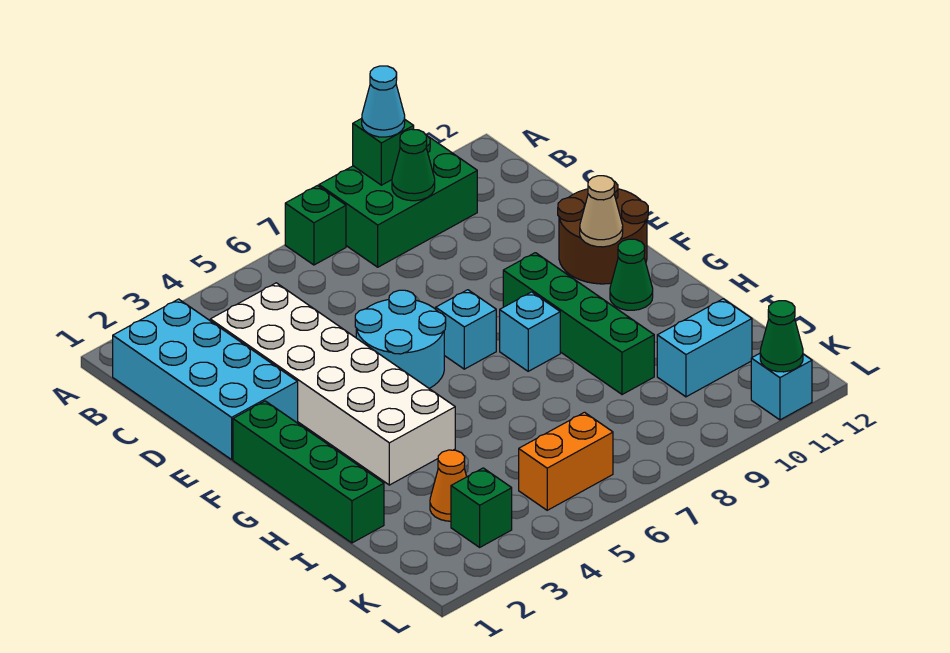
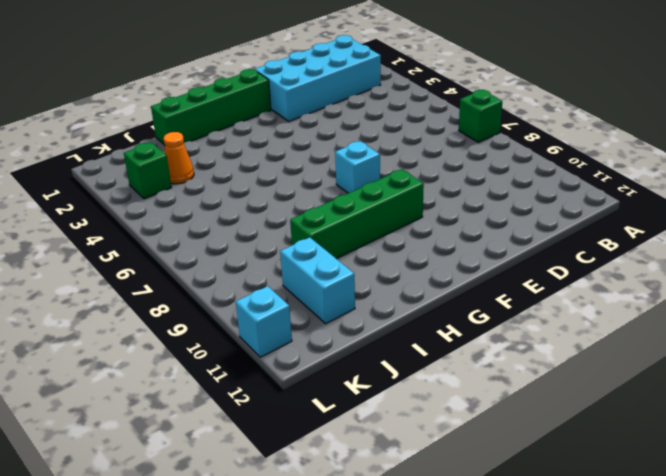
none -> green brick A8:B10 level 1
none -> white brick C3:H4 level 1
none -> cyan round brick E5:F6 level 1

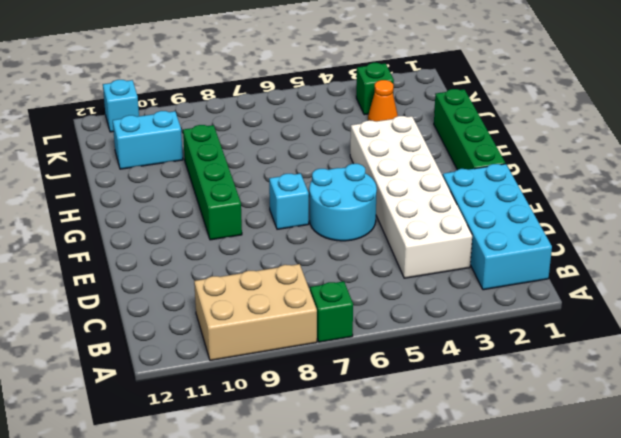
tan brick A8:B10 level 1 -> green brick A8:B10 level 1
none -> brown round brick E11:F12 level 1
none -> cyan brick G8 level 1
none -> green cone G11 level 1

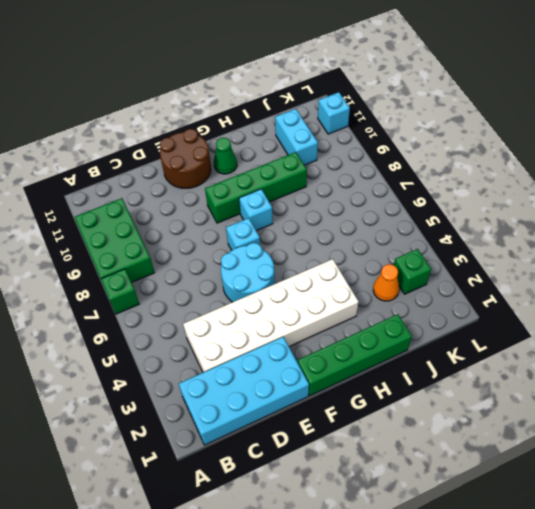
none -> orange brick K5:K6 level 1
none -> green brick A9 level 2
none -> green cone B9 level 2

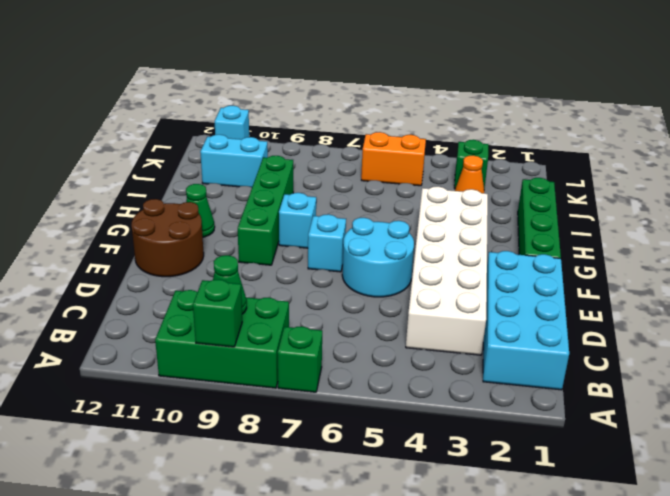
none -> tan cone F11 level 2
none -> green cone L11 level 2
none -> cyan cone A9 level 3

